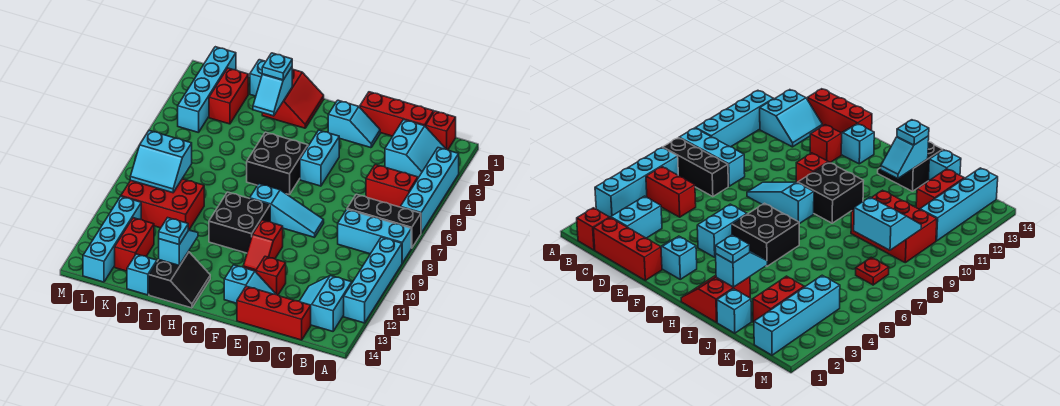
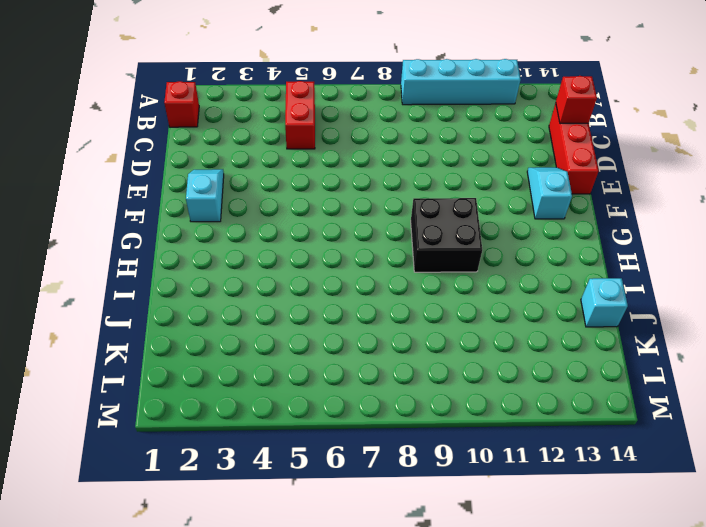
red brick C14 level 2 -> red brick E12 level 1
none -> cyan brick A3:A6 level 1
none -> black brick A7:C7 level 1
none -> cyan brick A8:C8 level 1
none -> cyan slope B2:C3 level 1 top C

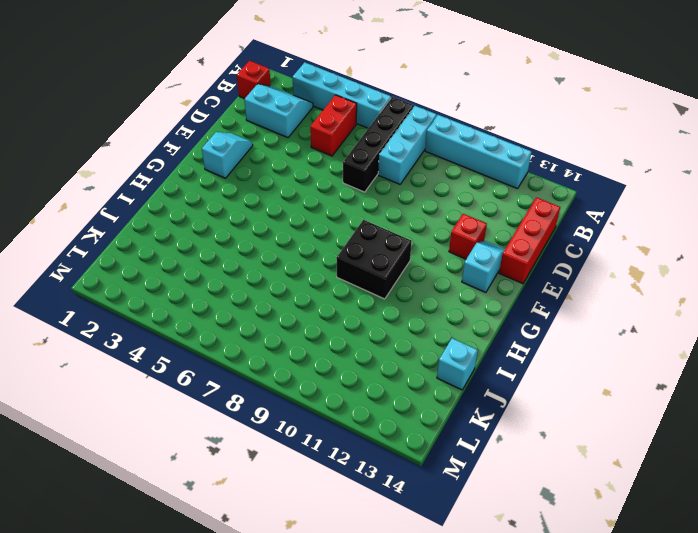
black brick A7:D7 level 1 -> black brick A7:C7 level 1
none -> cyan slope B12:C13 level 1 top B
none -> red brick C1:E1 level 1
none -> cyan slope E8:G8 level 1 top G
none -> cyan brick F4:F5 level 1

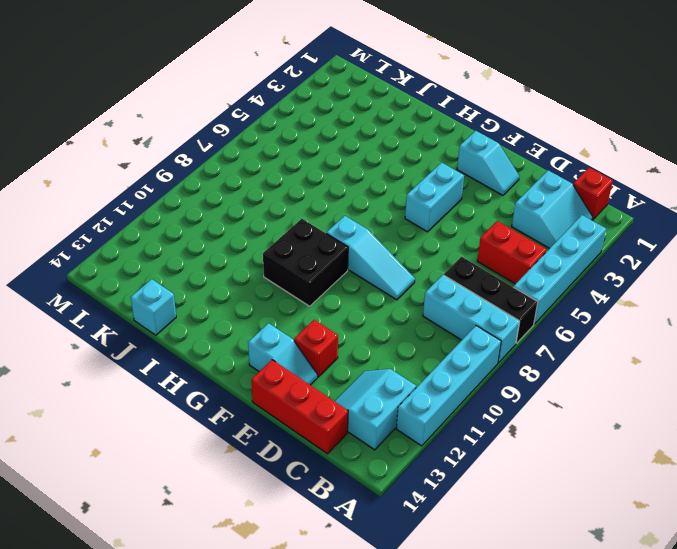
none -> red brick C1:E1 level 1
none -> red slope F10:F11 level 1 top 10
none -> black brick G5:H6 level 1
none -> red slope H1:I2 level 1 top I

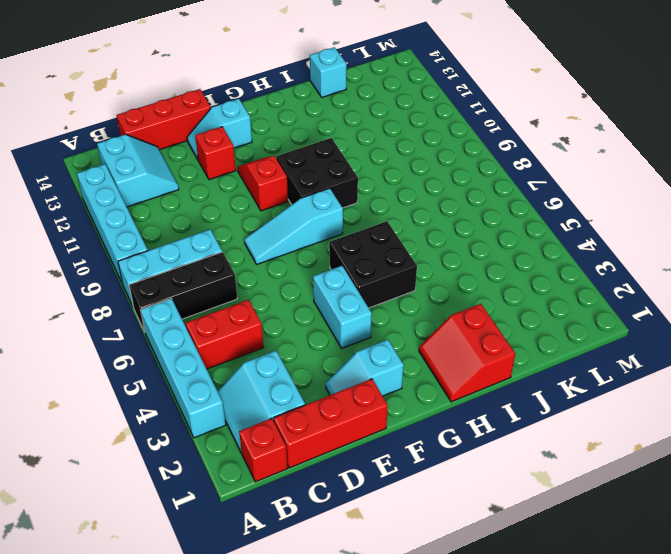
none -> black slope H13:I14 level 1 top I
none -> cyan brick J1 level 1
none -> red brick J9:L10 level 1
none -> red brick K2:K3 level 1

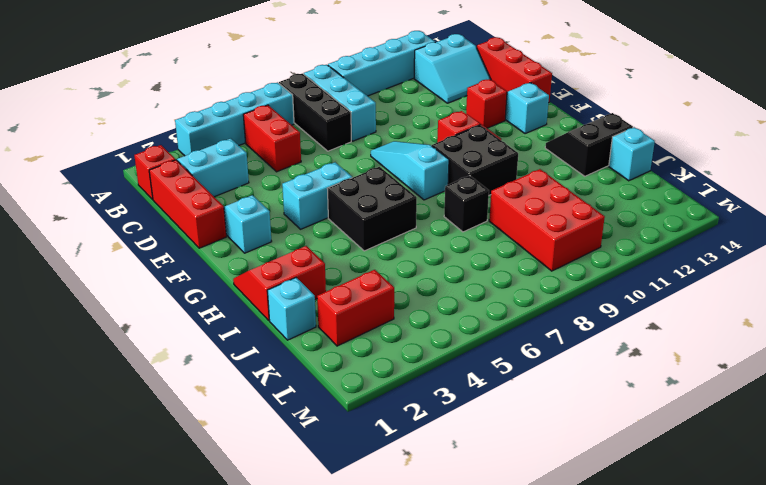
black brick I8 level 1 -> none
none -> red brick K12:K13 level 1
none -> cyan brick L1:L4 level 1
none -> red plate L7 level 1
none -> cyan brick L11:L14 level 1

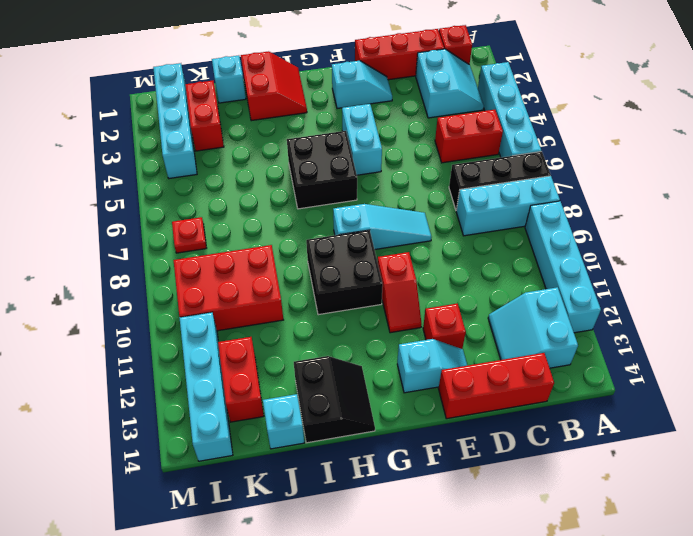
none -> cyan slope I2:I3 level 2 top 2
none -> cyan slope I12:I13 level 2 top 13
none -> cyan slope K8:L9 level 2 top 8
none -> cyan plate I2 level 3

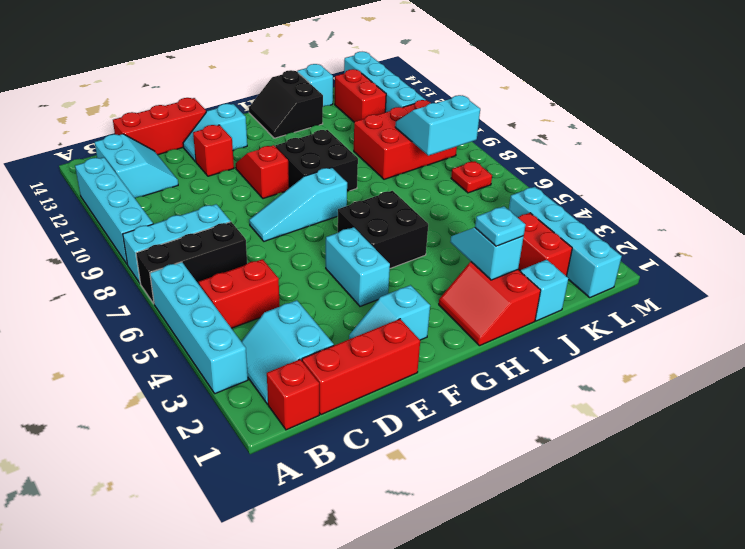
none -> cyan slope I12:I13 level 2 top 13
none -> cyan plate I13 level 3

